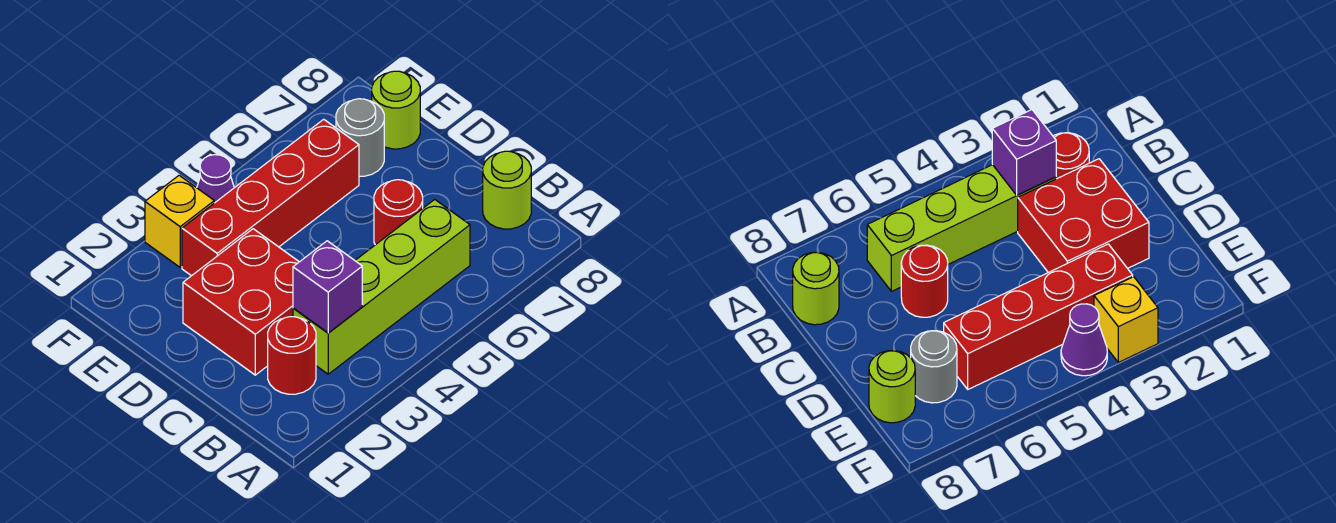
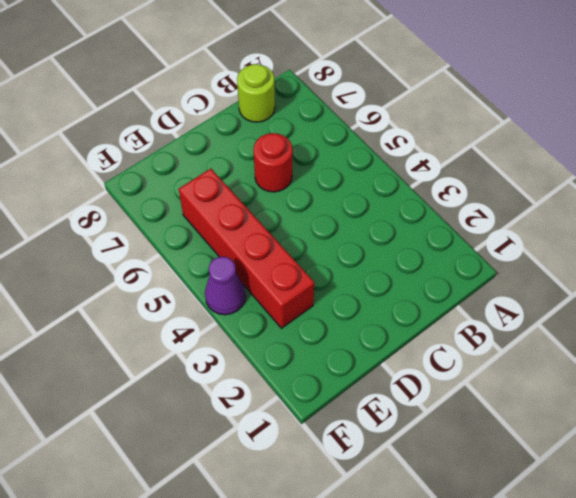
none -> red round brick B2 level 1
none -> lime brick B3:B6 level 1

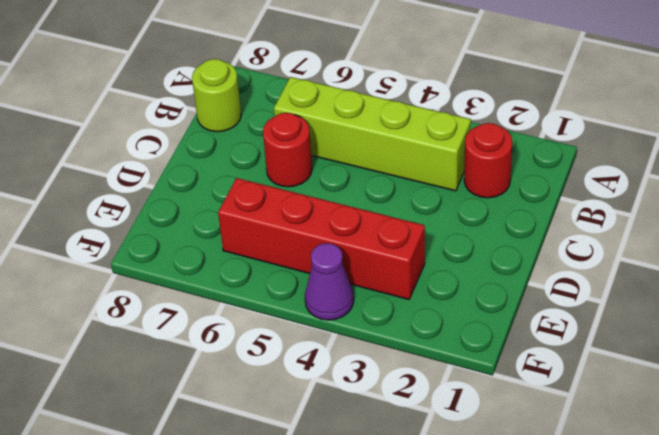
none -> red brick C2:D3 level 1
none -> grey round brick E7 level 1

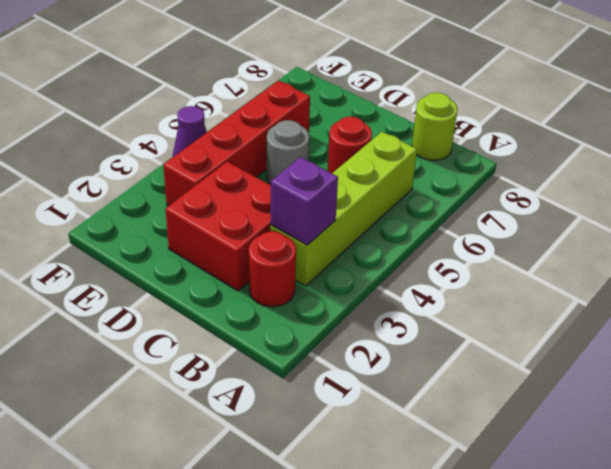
grey round brick D5 level 1 -> grey round brick E7 level 1
none -> lime round brick E8 level 1
none -> yellow brick F3 level 1

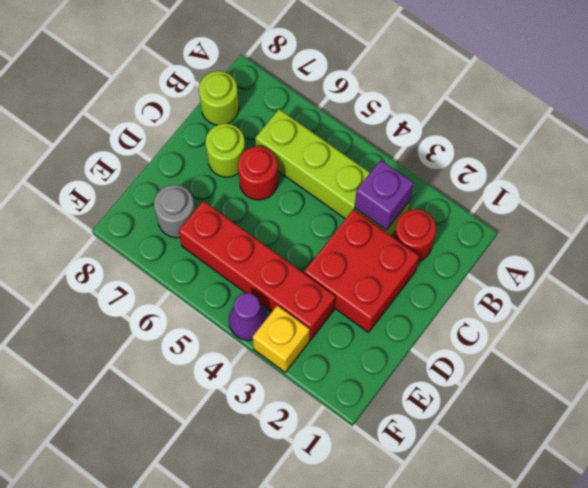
lime round brick C7 level 1 -> lime round brick E8 level 1

